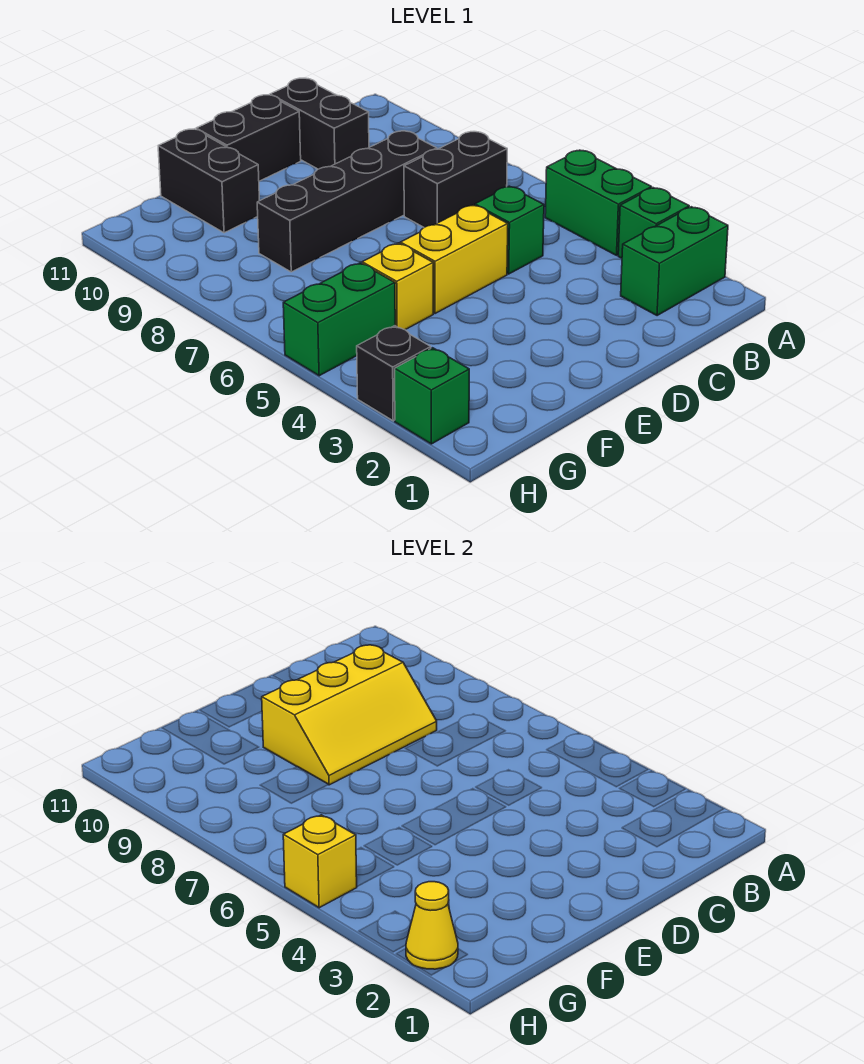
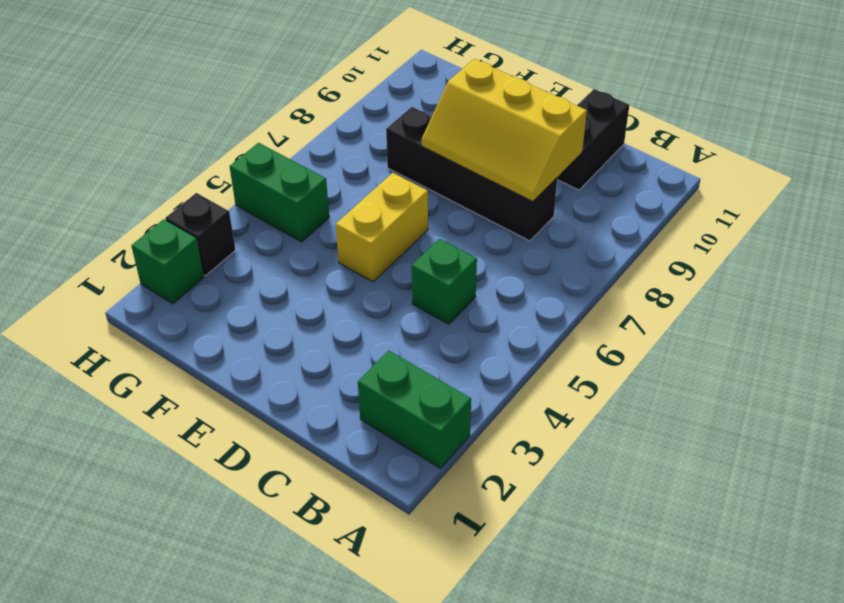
yellow brick E5:E6 level 1 -> yellow brick D5:E5 level 1
none -> green brick A3 level 1
none -> green brick A4:A5 level 1
none -> black brick B7:C7 level 1

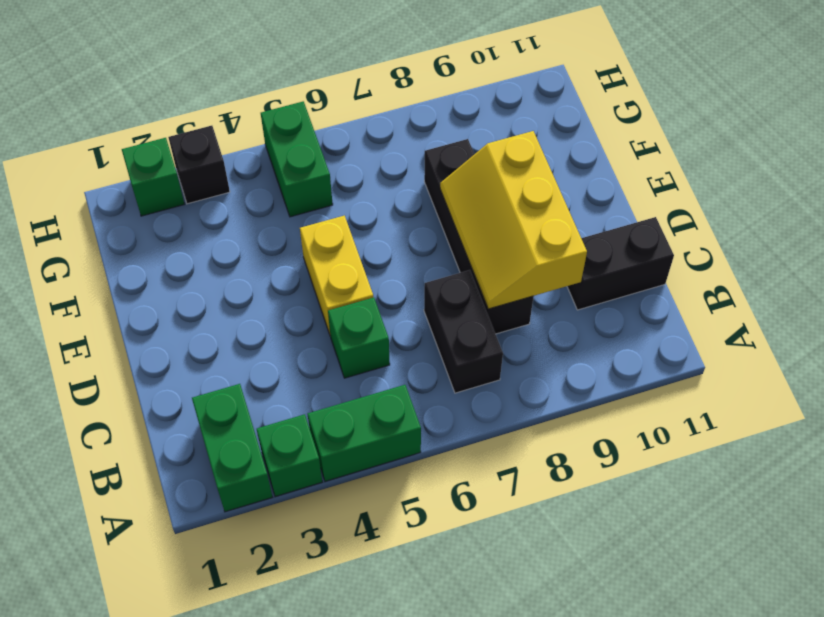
none -> black brick D11:E11 level 1
none -> yellow brick F5 level 1
none -> black brick F10:F11 level 1

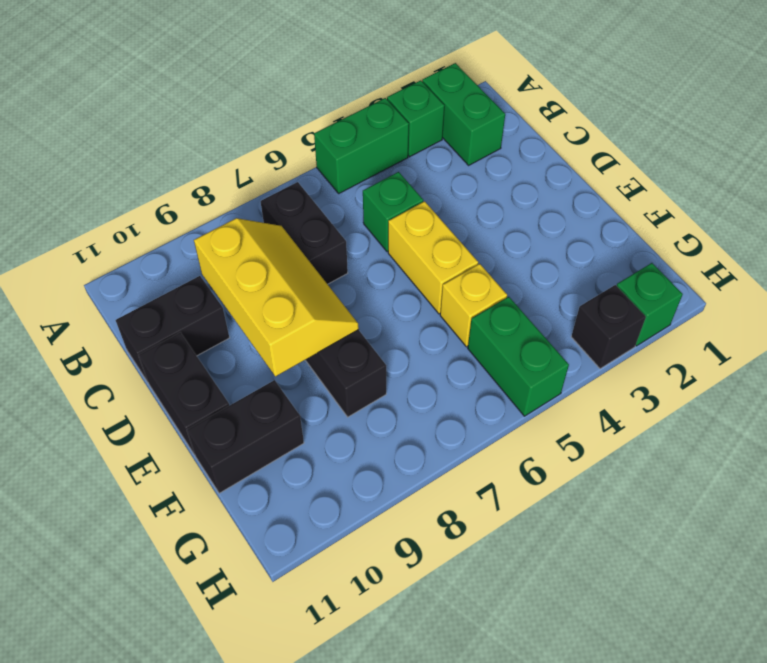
none -> yellow cone H2 level 2
none -> yellow brick H5 level 2

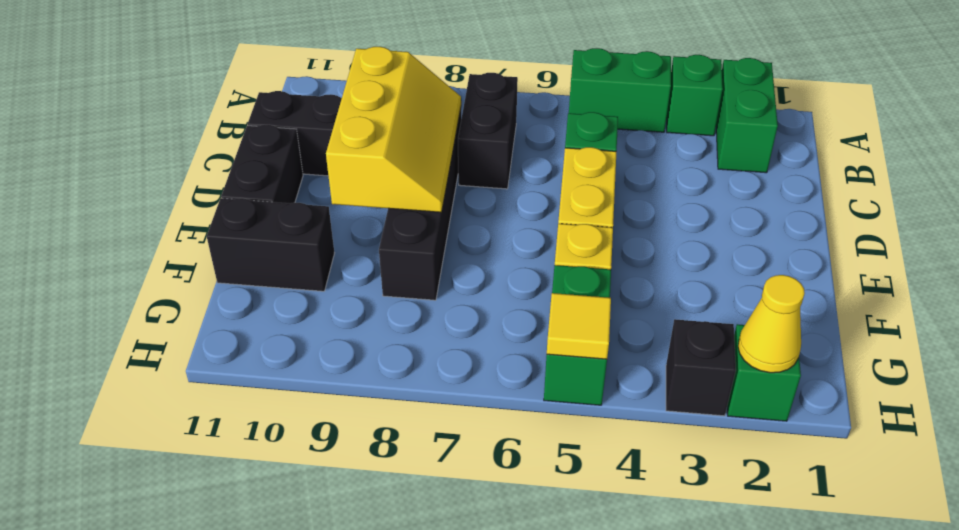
yellow tile H5 level 2 -> yellow brick H5 level 2

